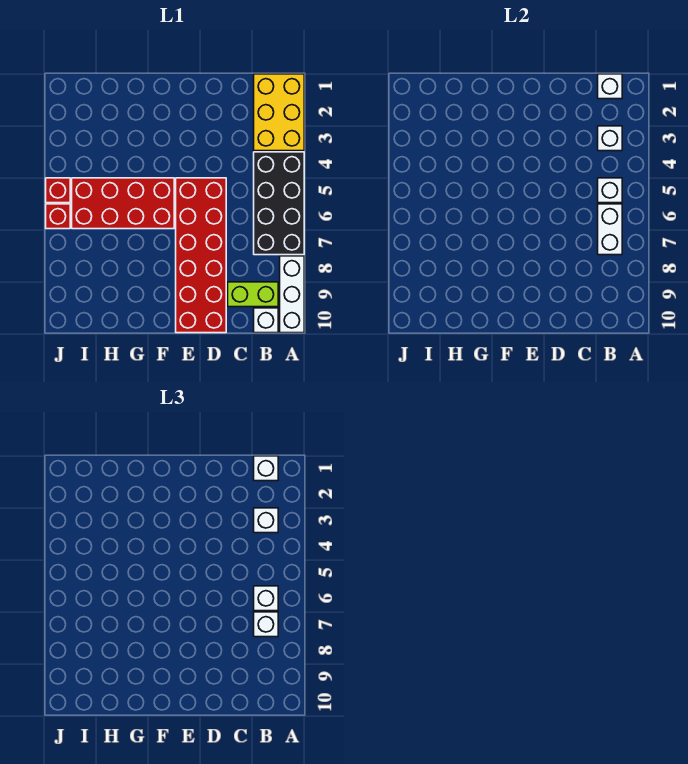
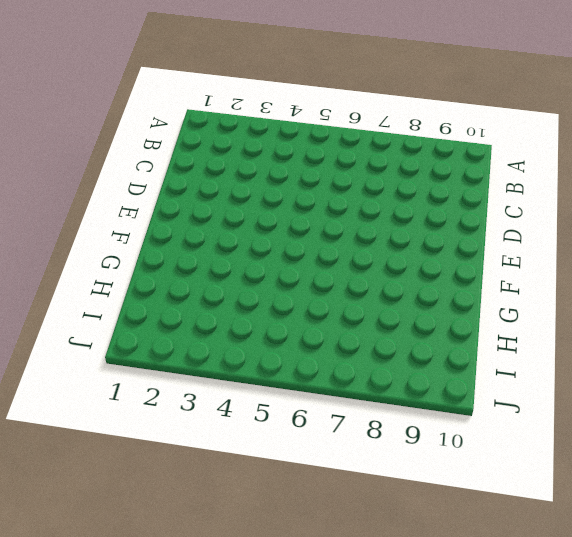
none -> yellow brick A1:B3 level 1
none -> black brick A4:B7 level 1
none -> white brick A8:A10 level 1

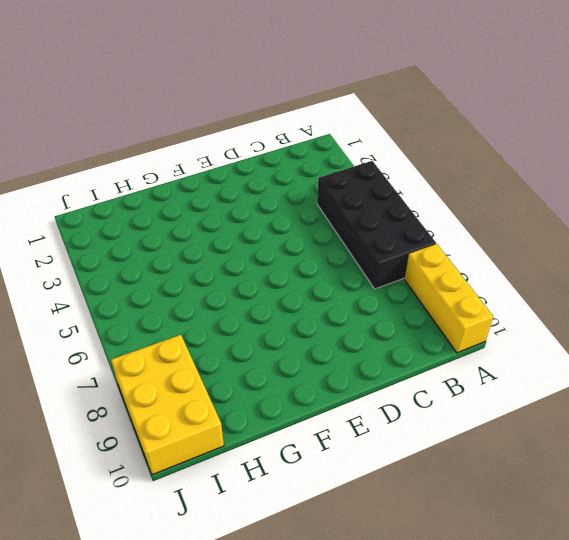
yellow brick A8:A10 level 1 -> white brick A8:A10 level 1
yellow brick I8:J10 level 1 -> yellow brick A1:B3 level 1
none -> lime brick B9:C9 level 1
none -> white brick B10 level 1
none -> red brick D5:E10 level 1

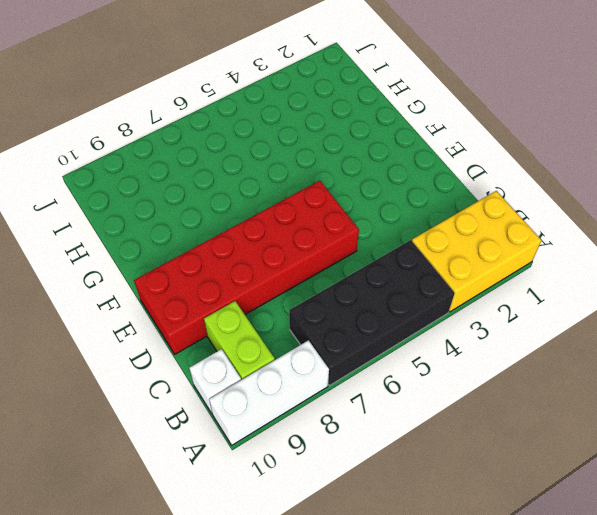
none -> red brick F5:I6 level 1
none -> red brick J5 level 1
none -> red brick J6 level 1

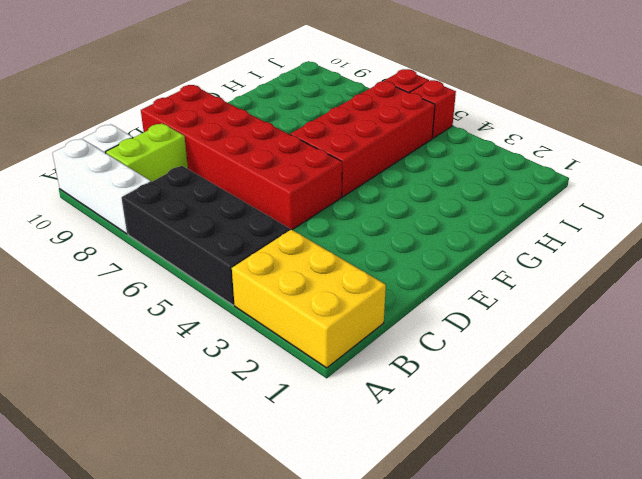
none -> white brick B1 level 2
none -> white brick B3 level 2
none -> white brick B5 level 2

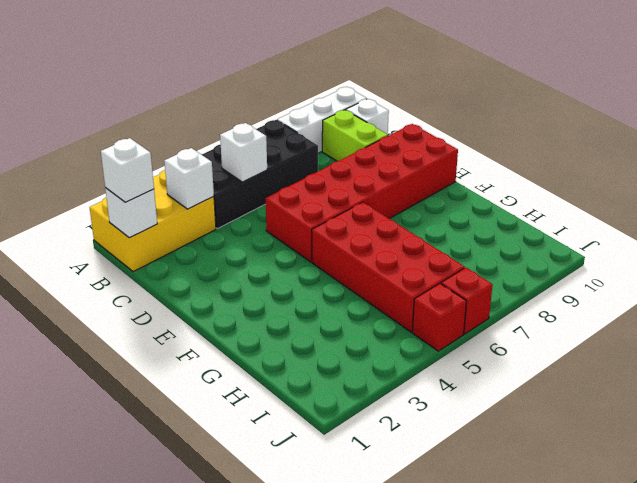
none -> white brick B6:B7 level 2
none -> white brick B3 level 3
none -> white brick B6 level 3

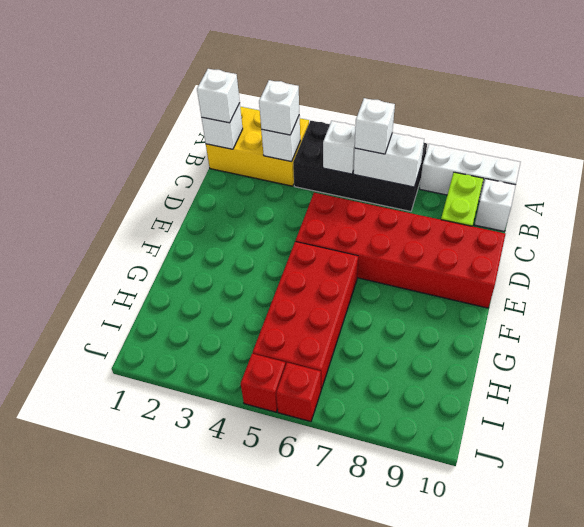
none -> white brick B7 level 3

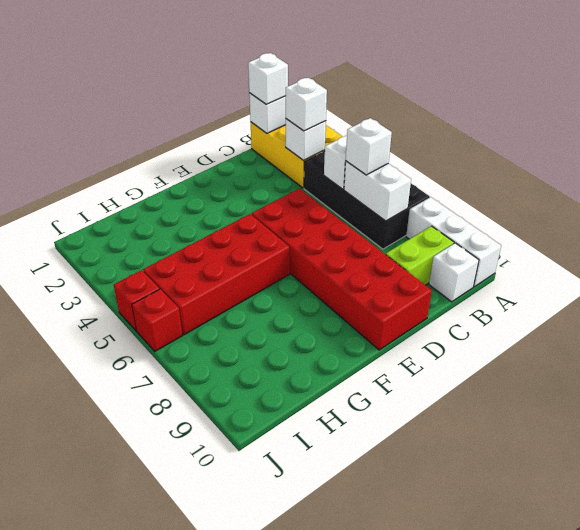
none -> white brick B7 level 3

